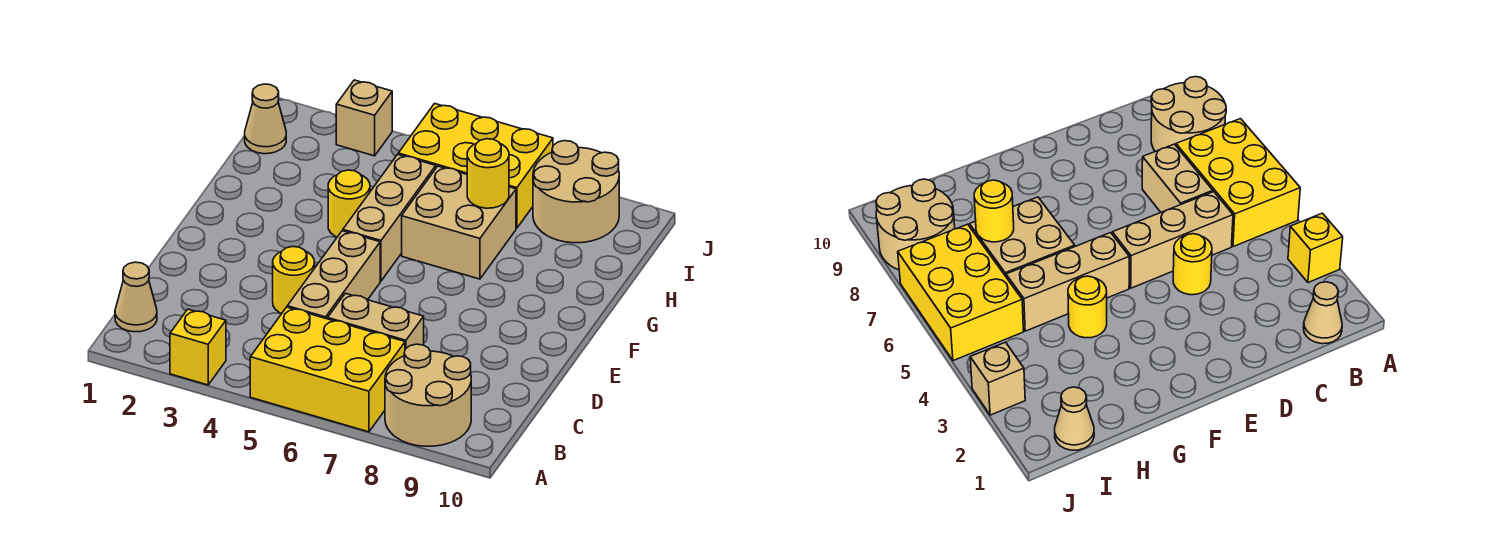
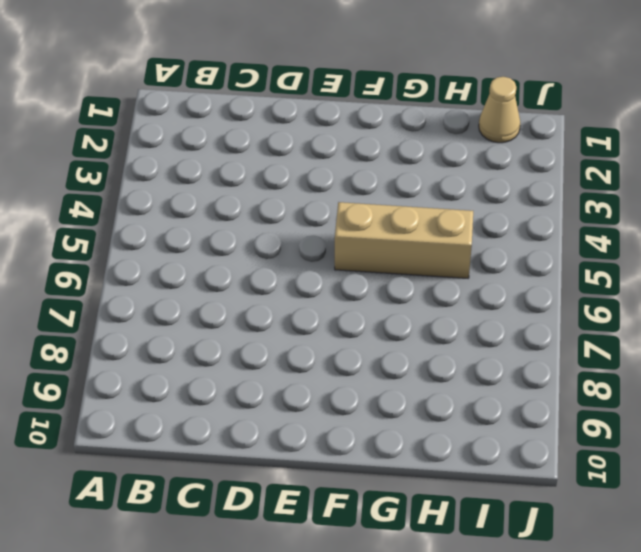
none -> yellow brick A3 level 1
none -> yellow brick A5:B7 level 1
none -> tan round brick A8:B9 level 1

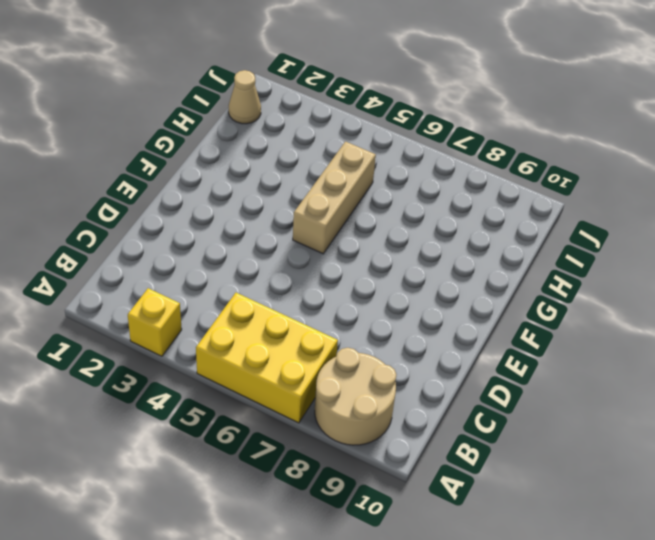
none -> tan cone B1 level 1
none -> tan brick C5:E5 level 1
none -> tan brick C6:C7 level 1

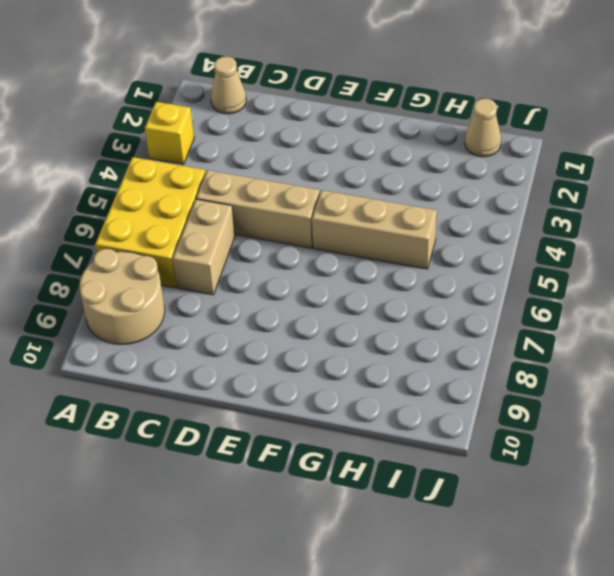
none -> yellow round brick D4 level 1
none -> yellow round brick G4 level 1
none -> tan brick G6:H7 level 1

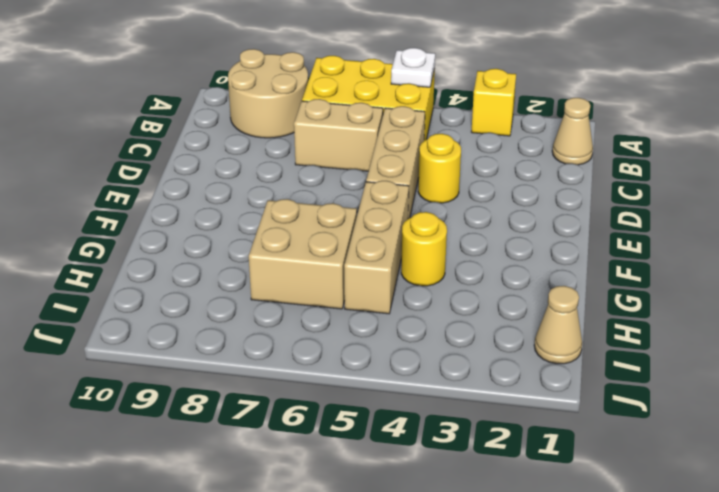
white plate A5 level 2 -> none
none -> yellow brick I5:J7 level 1
none -> tan round brick I8:J9 level 1
none -> tan brick J3 level 1

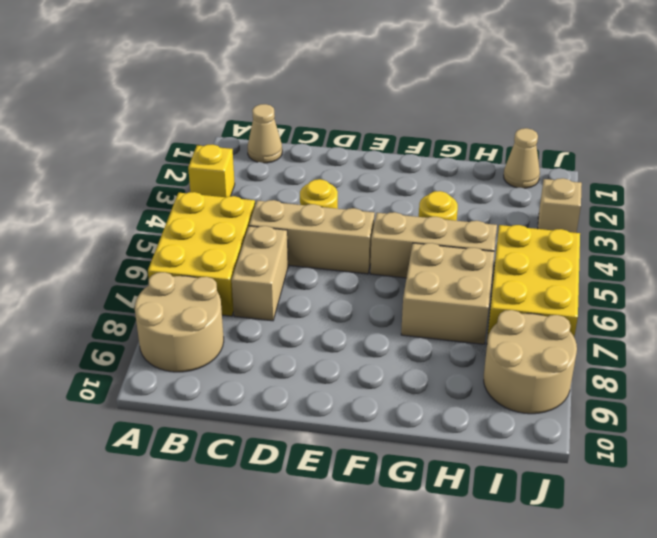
none -> yellow round brick H7 level 2

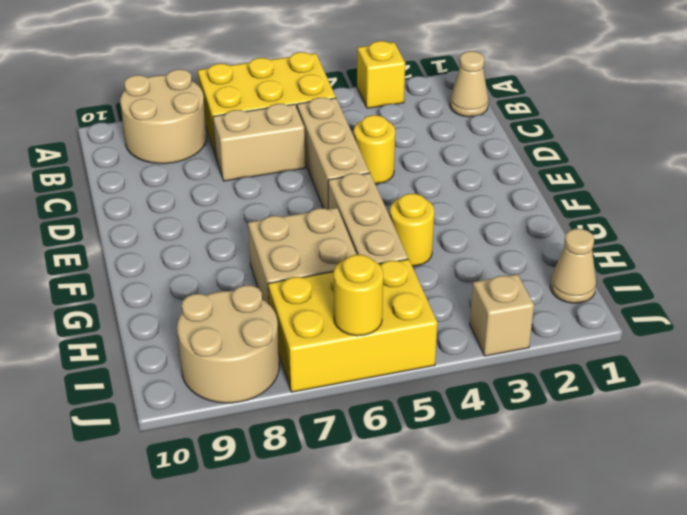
yellow round brick J6 level 2 -> yellow round brick H7 level 2

